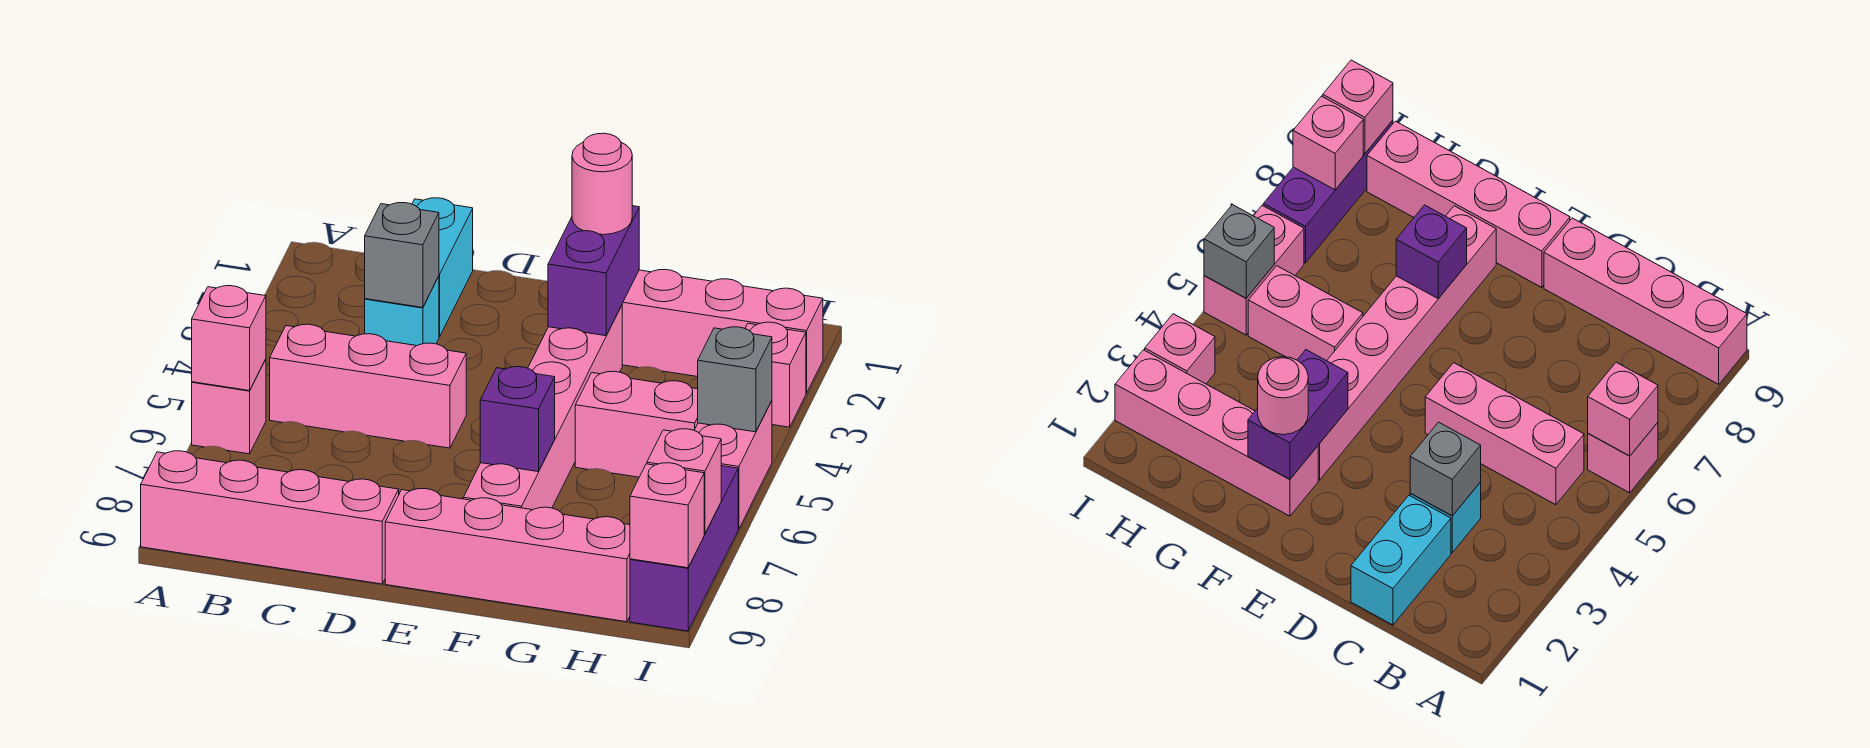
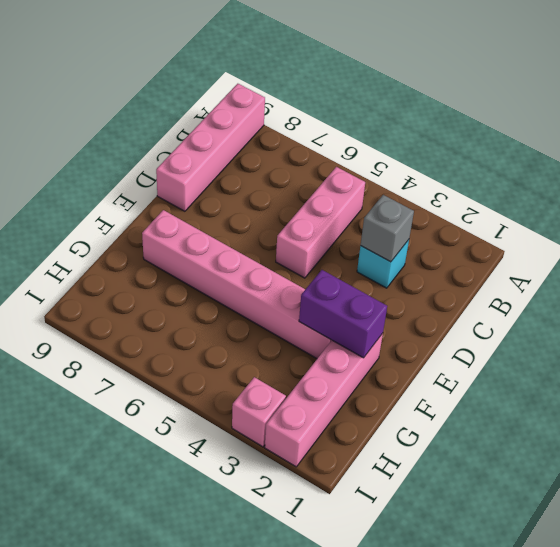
none -> pink brick A6 level 1
none -> cyan brick C1:C2 level 1
none -> pink brick E9:H9 level 1

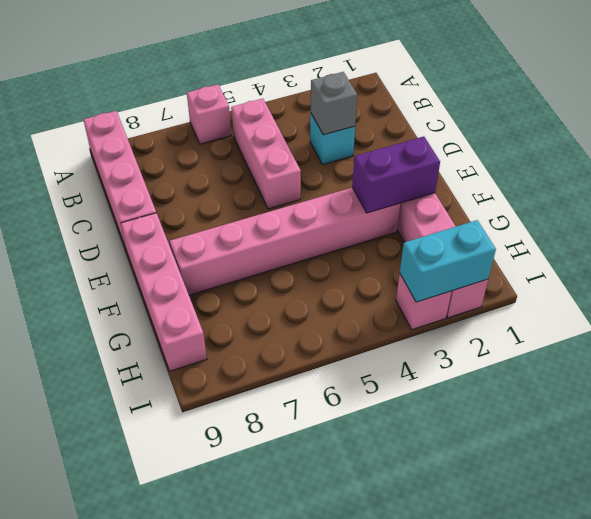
cyan brick I2:I3 level 2 -> cyan brick C1:C2 level 1
none -> pink brick G5:H5 level 1
none -> pink brick I5:I6 level 1
none -> purple brick I7:I9 level 1

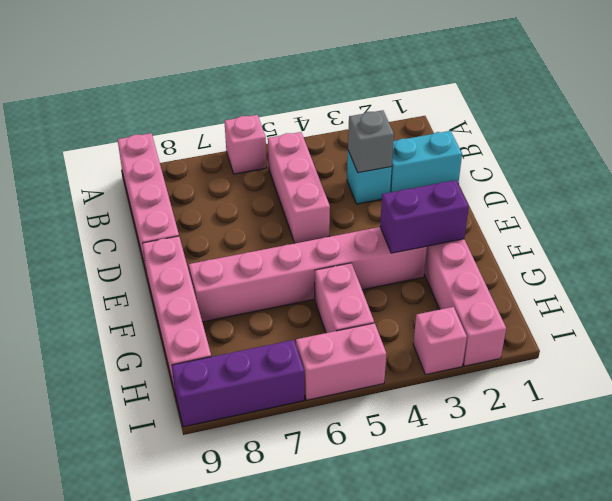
none -> pink brick A6 level 2
none -> purple brick F7 level 2
none -> grey brick I5 level 2

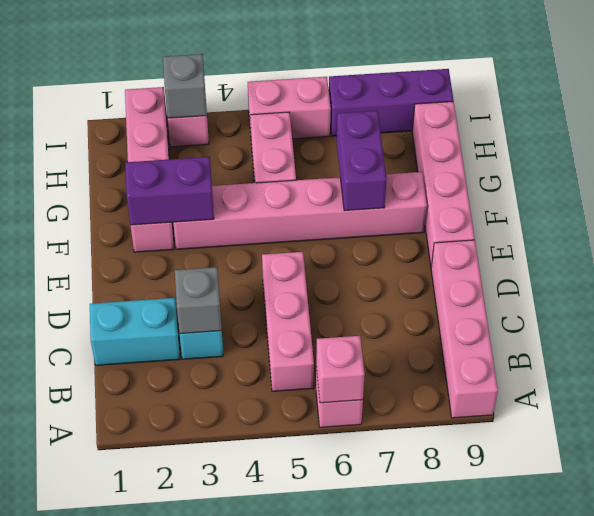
purple brick F7:G7 level 2 -> purple brick F7 level 2
grey brick I3 level 2 -> grey brick I5 level 2
none -> pink brick I8 level 2
none -> pink brick I9 level 2
none -> pink round brick F2 level 3

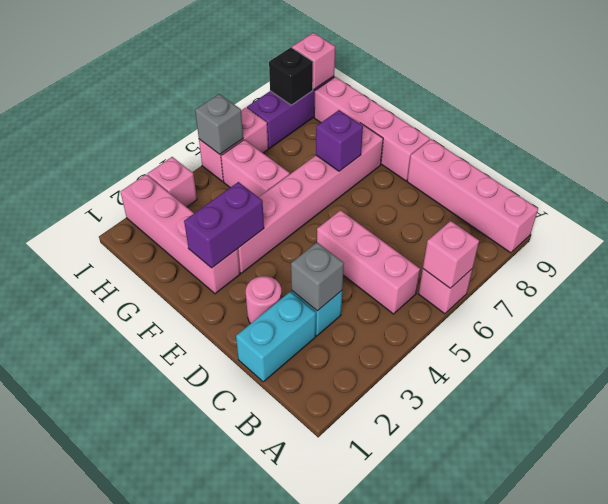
pink round brick D2 level 1 -> pink round brick F2 level 3
black brick I8 level 2 -> pink brick I8 level 2

